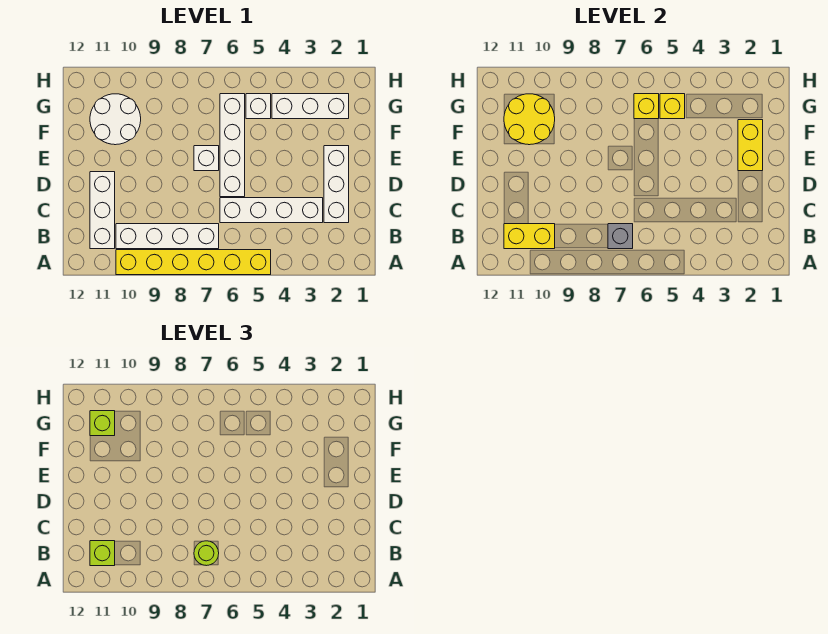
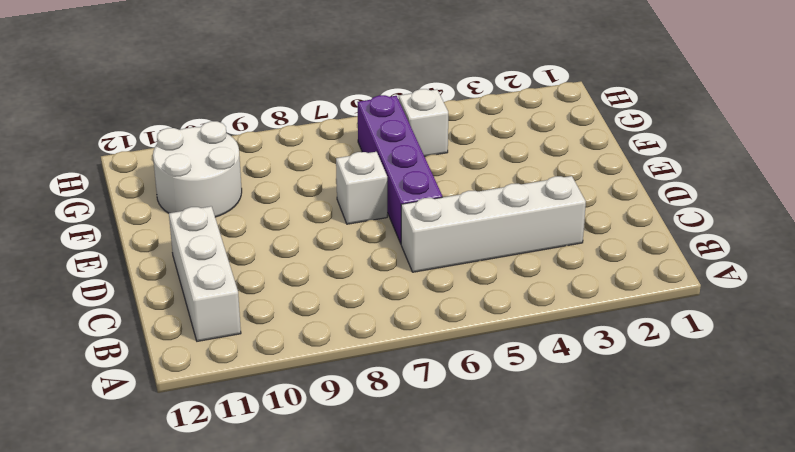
purple brick D6:G6 level 1 -> white brick D6:G6 level 1
none -> yellow brick A5:A10 level 1
none -> white brick B7:B10 level 1
none -> white brick C2:E2 level 1

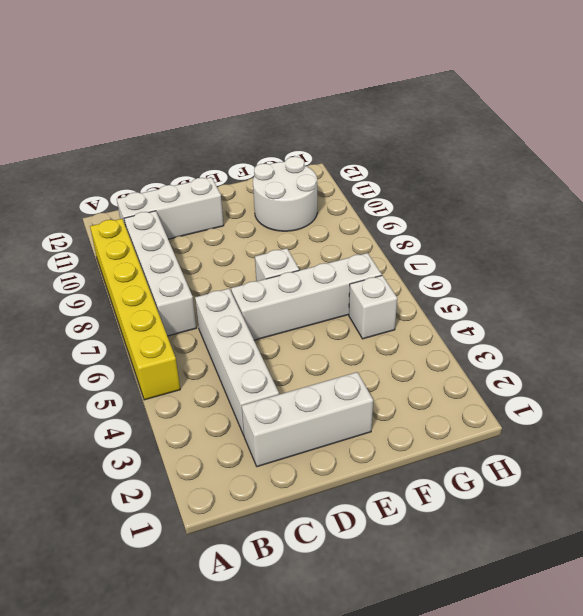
none -> white brick G2:G4 level 1
none -> grey brick B7 level 2
none -> yellow brick B10:B11 level 2

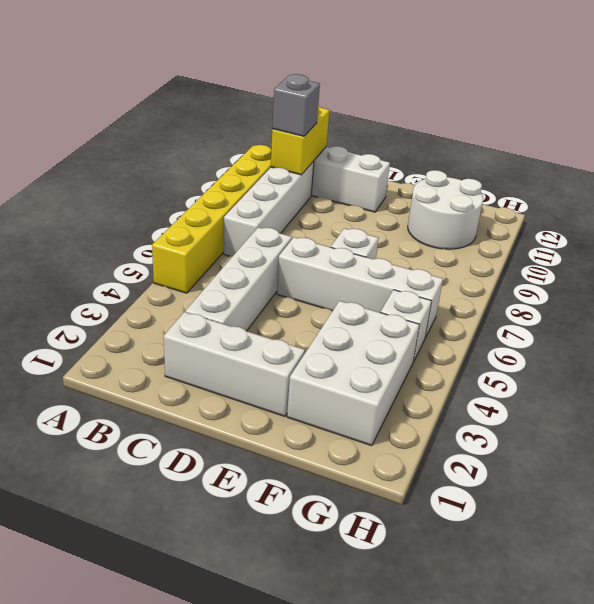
grey brick B10 level 3 -> grey brick B7 level 2
white brick F2:G4 level 1 -> white brick G2:G4 level 1
none -> yellow brick E2:F2 level 2
none -> yellow round brick F10:G11 level 2
none -> yellow brick G5 level 2

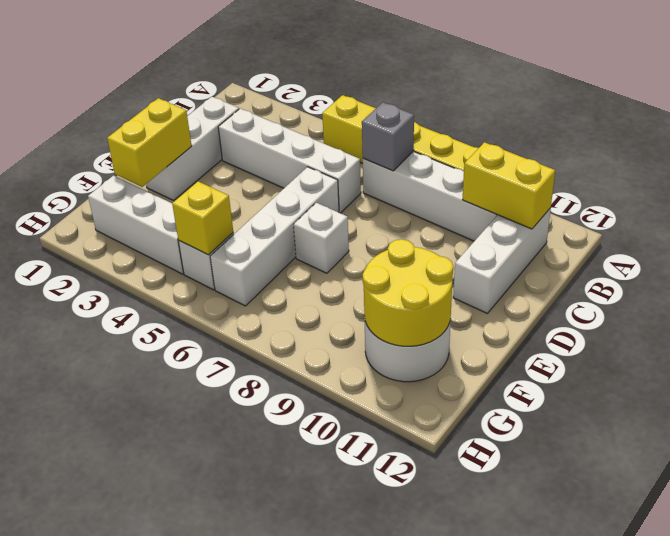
none -> yellow brick G6 level 2
none -> lime round brick B7 level 3
none -> lime brick B11 level 3

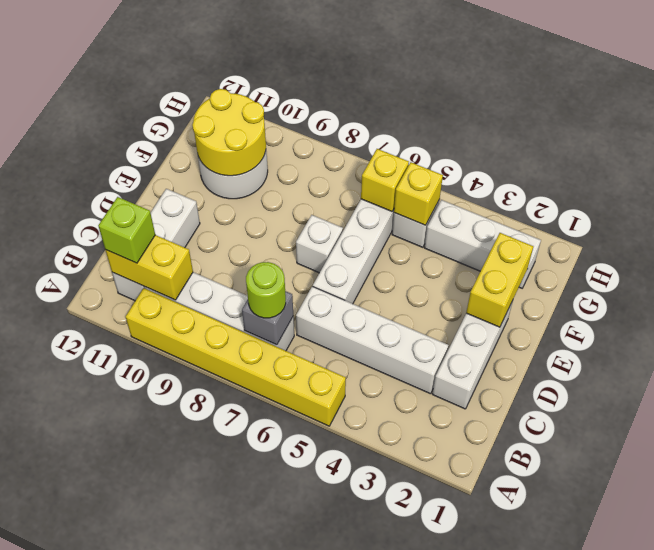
none -> lime brick G11 level 3

